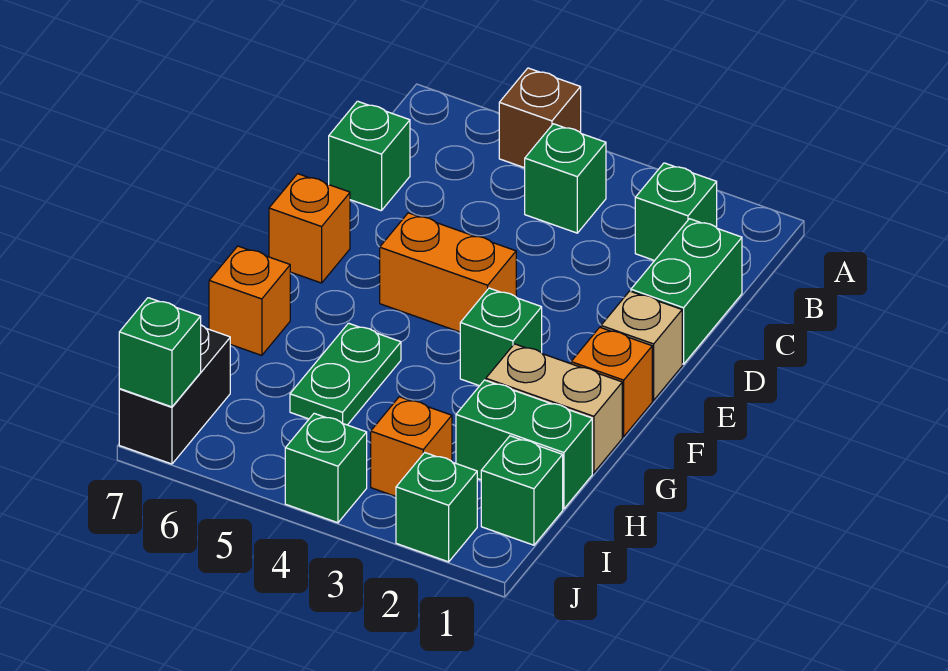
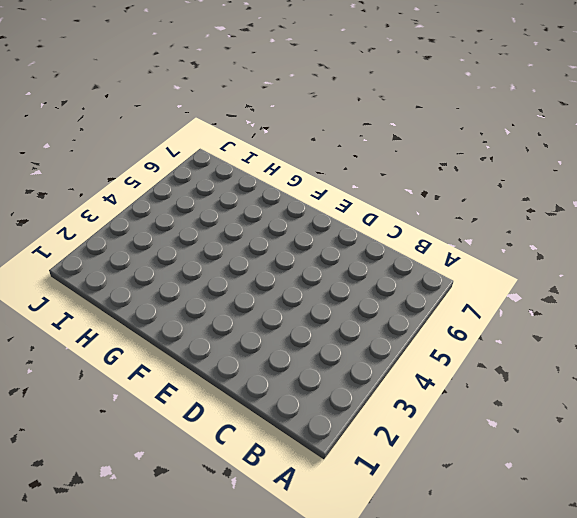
none -> brown brick A5 level 1
none -> green brick B2 level 1
none -> green brick B4 level 1

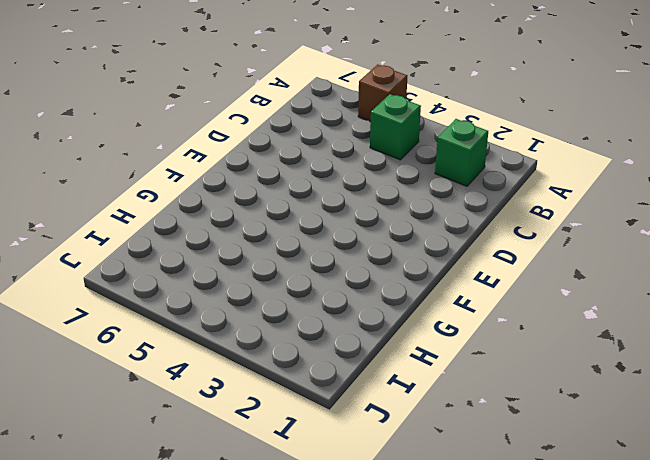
none -> green brick C1:D1 level 1
none -> green brick C7 level 1
none -> tan brick E1 level 1

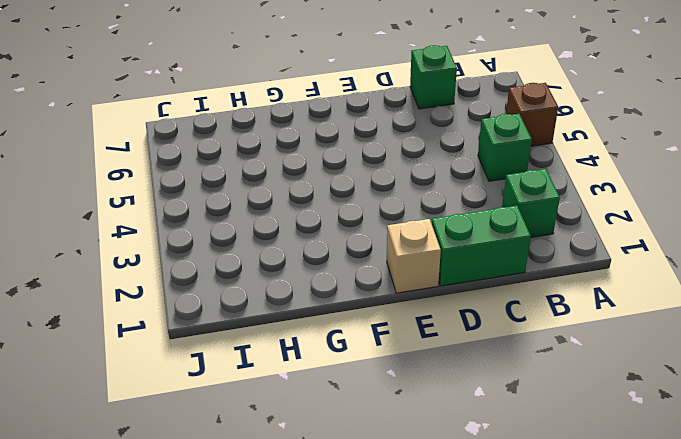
none -> orange brick E4:E5 level 1
none -> orange brick E7 level 1
none -> orange brick F1 level 1

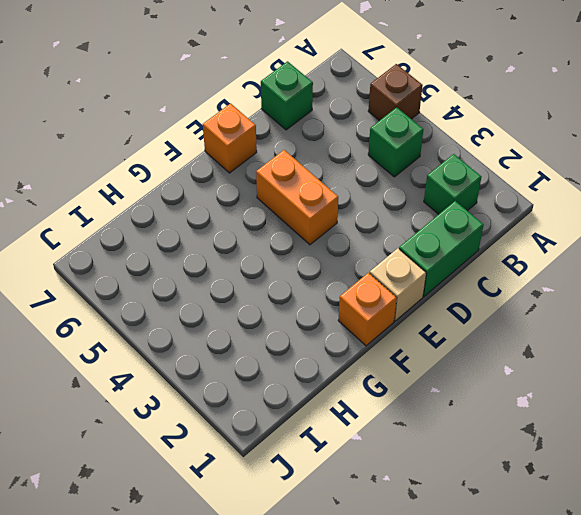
none -> green brick F3 level 1
none -> tan brick G1:G2 level 1
none -> green plate G5:H5 level 1

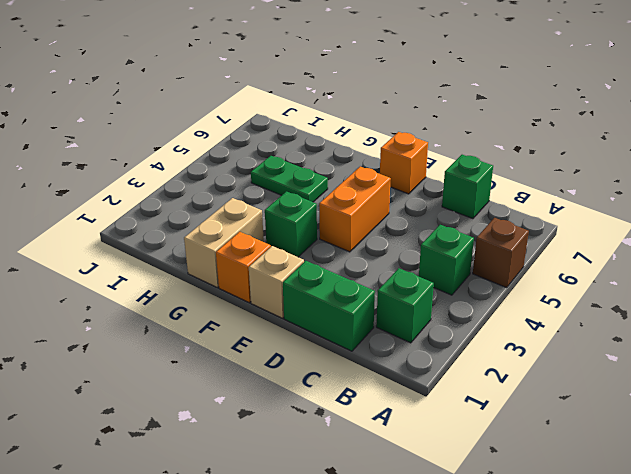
none -> orange brick G7 level 1
none -> green brick H1:H2 level 1
none -> green brick I1 level 1

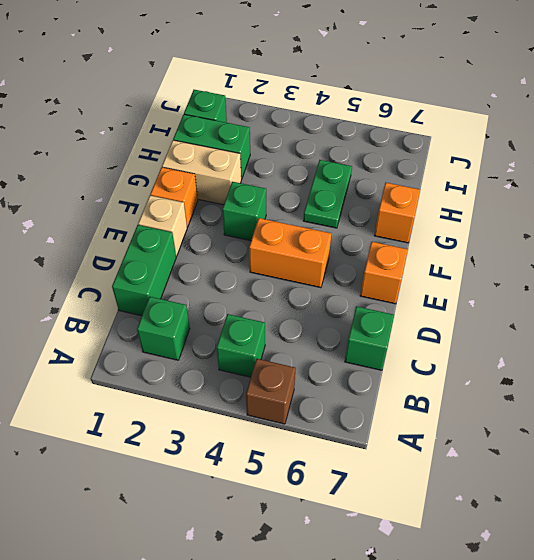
none -> orange brick I3 level 1
none -> black brick I7:J7 level 1
none -> green brick J2 level 1

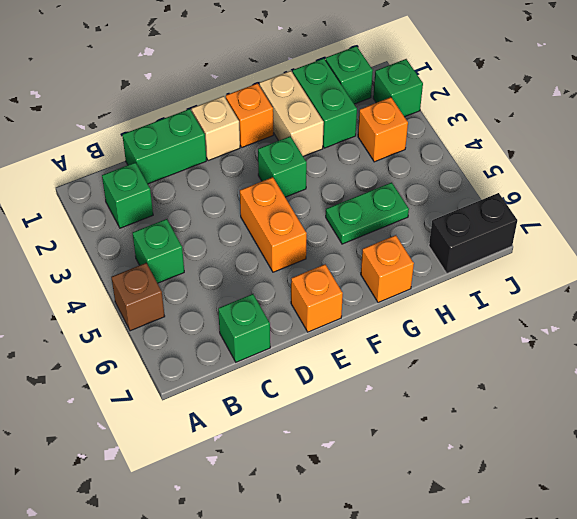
none -> green brick J4 level 1
none -> green brick J7 level 2

